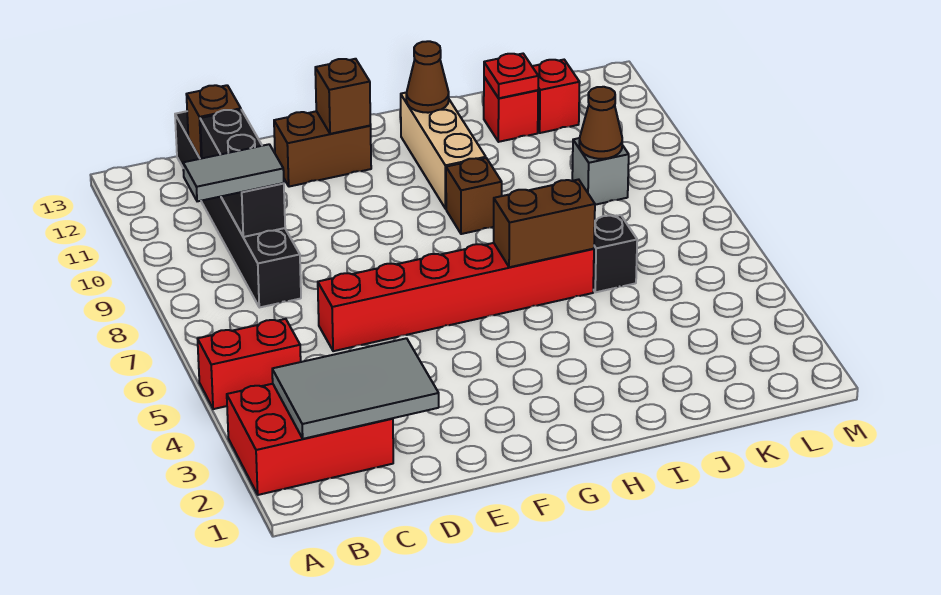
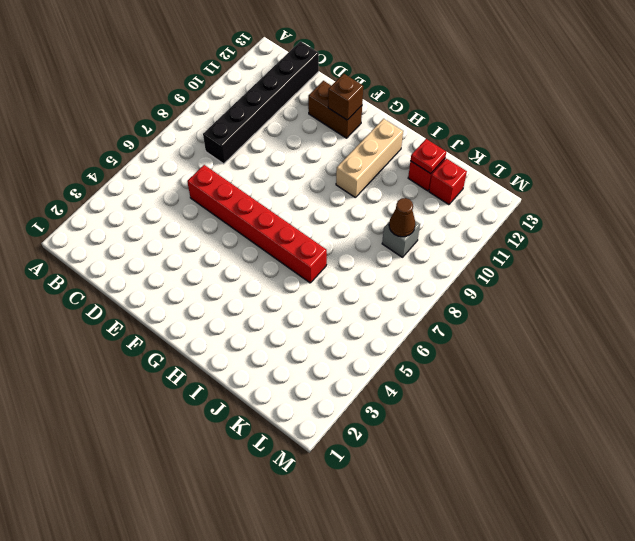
none -> red brick A2:C3 level 1
none -> red brick A5:B5 level 1
none -> brown brick H9 level 1

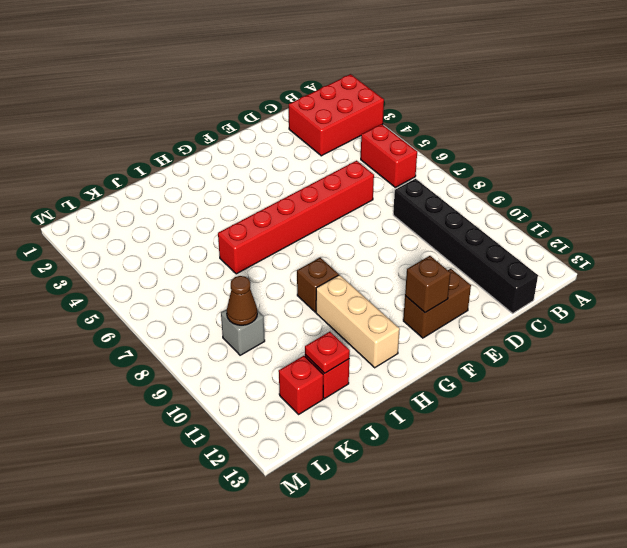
red brick B5:B6 level 1 -> red brick A5:B5 level 1
none -> black brick J6 level 1
none -> grey tile B2:D3 level 2
none -> black brick C9:C11 level 2

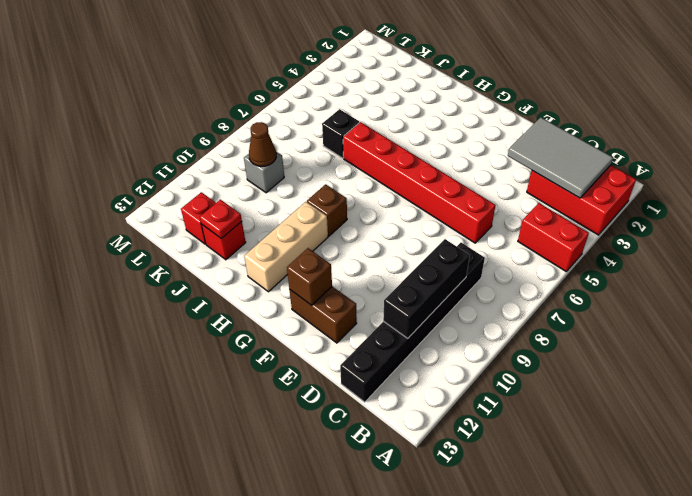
none -> brown brick C12 level 2
none -> brown brick H6:I6 level 2
none -> brown cone H12 level 2

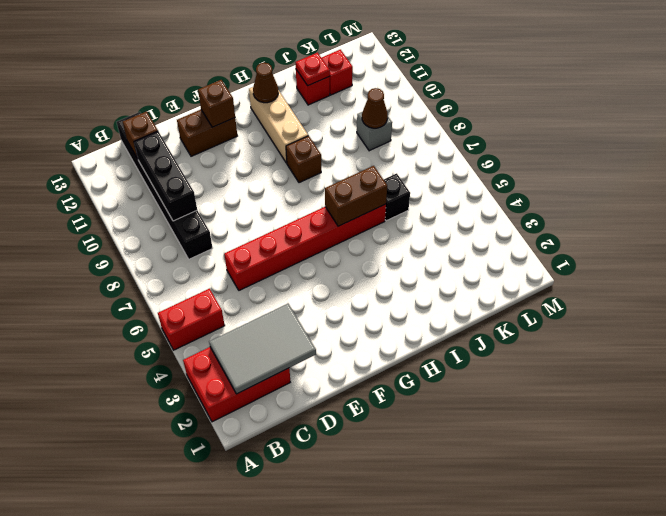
none -> grey tile B9:C9 level 3

